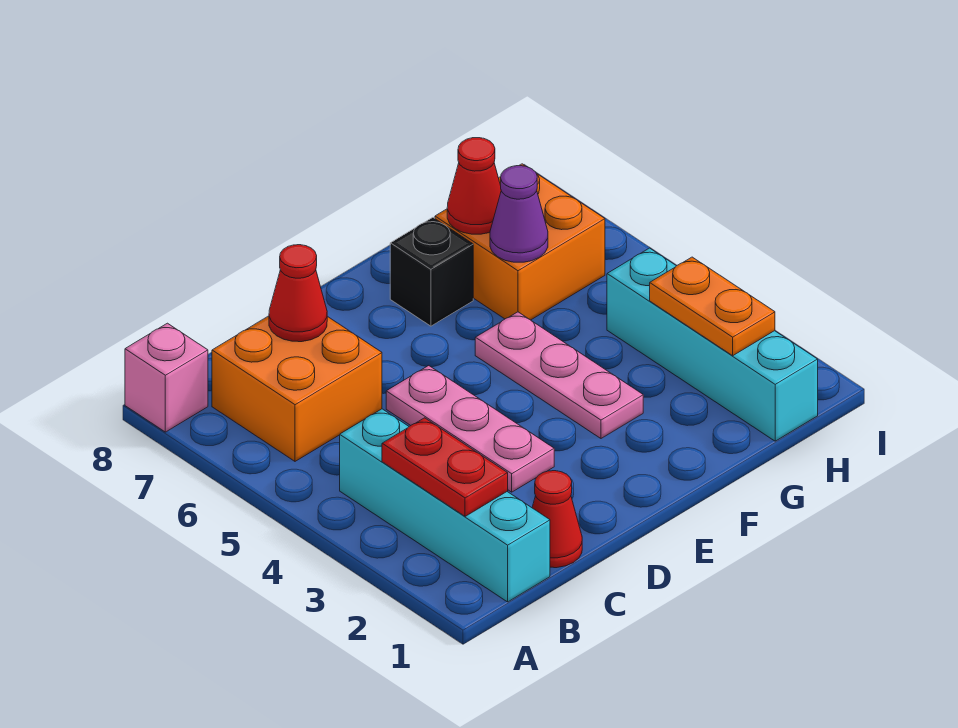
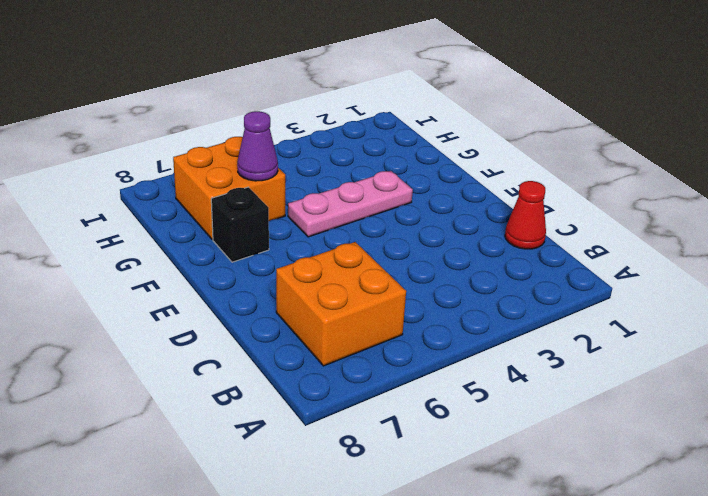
none -> pink brick A8 level 1
none -> cyan brick B1:B4 level 1
none -> pink plate D3:D5 level 1

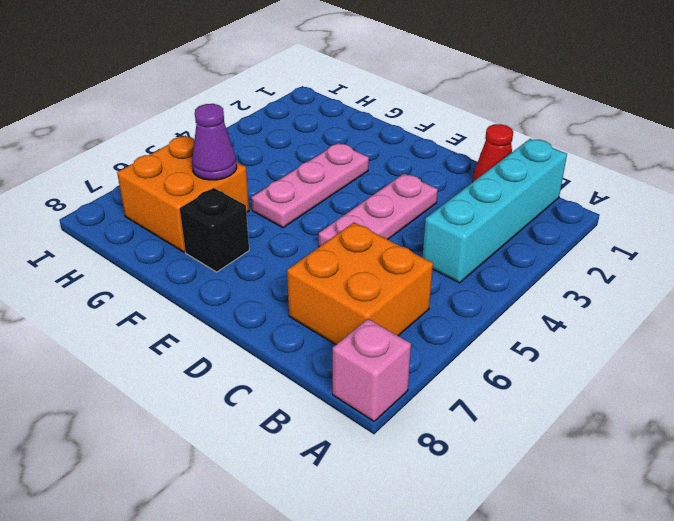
none -> cyan brick H1:H4 level 1
none -> red plate B2:B3 level 2
none -> red cone C7 level 2

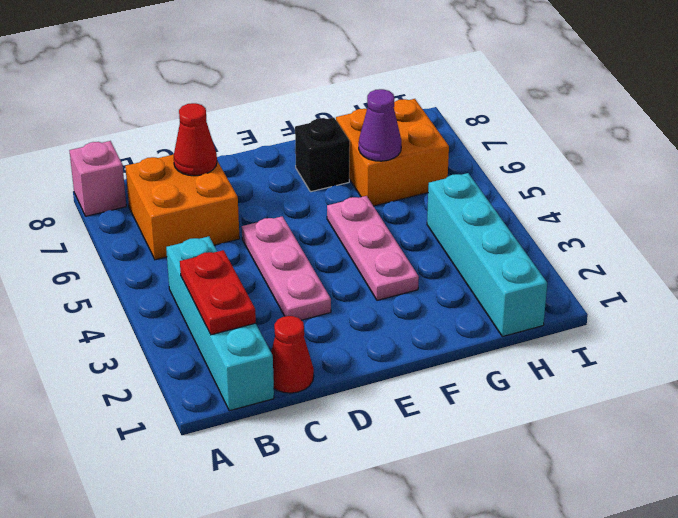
none -> red cone G7 level 2
none -> orange plate H2:H3 level 2

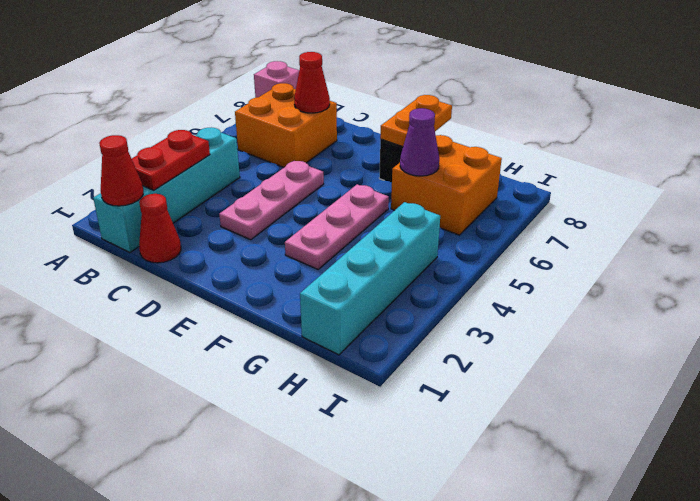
red cone B1 level 2 -> red cone G7 level 2
orange plate F7:F8 level 2 -> orange plate H2:H3 level 2

